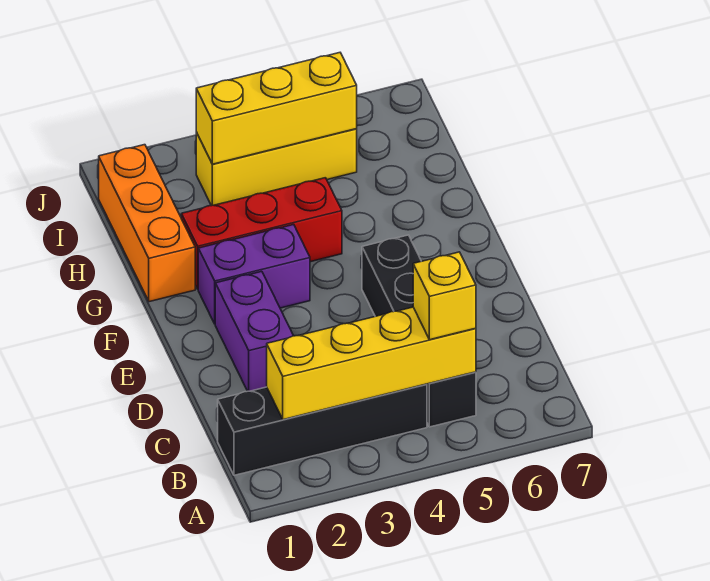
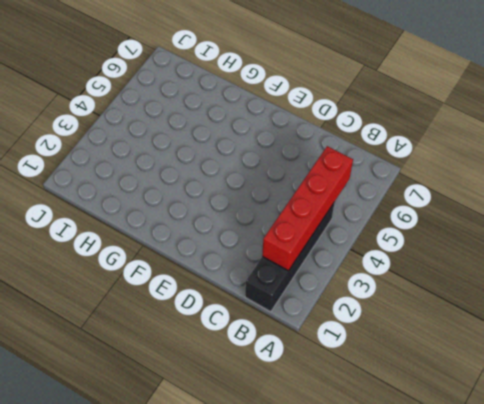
red brick B2:B5 level 2 -> yellow brick B2:B5 level 2
none -> black brick B5:E5 level 1
none -> purple brick D2:E2 level 1

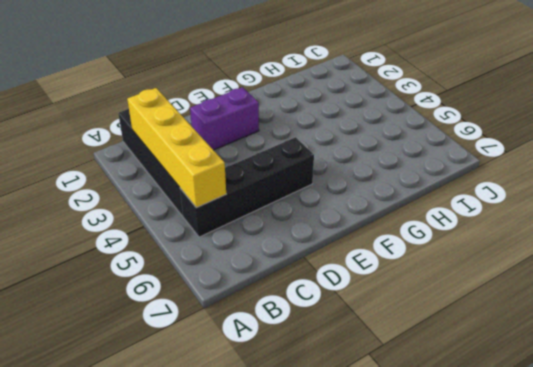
none -> purple brick F2:F3 level 1
none -> orange brick G1:I1 level 1

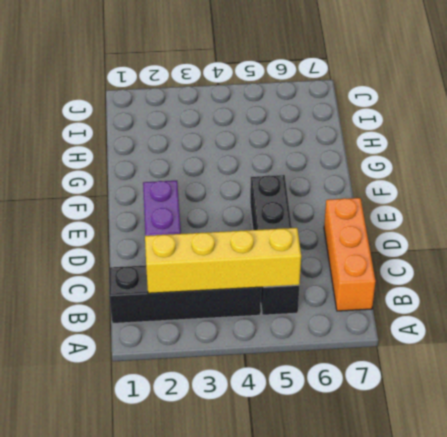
orange brick B7:D7 level 1 -> orange brick G1:I1 level 1
none -> purple brick F2:F3 level 1
none -> red brick G2:G4 level 1

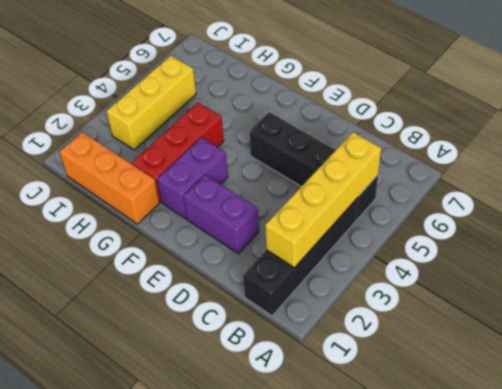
none -> yellow brick I3:I5 level 2
none -> yellow brick B5 level 3

